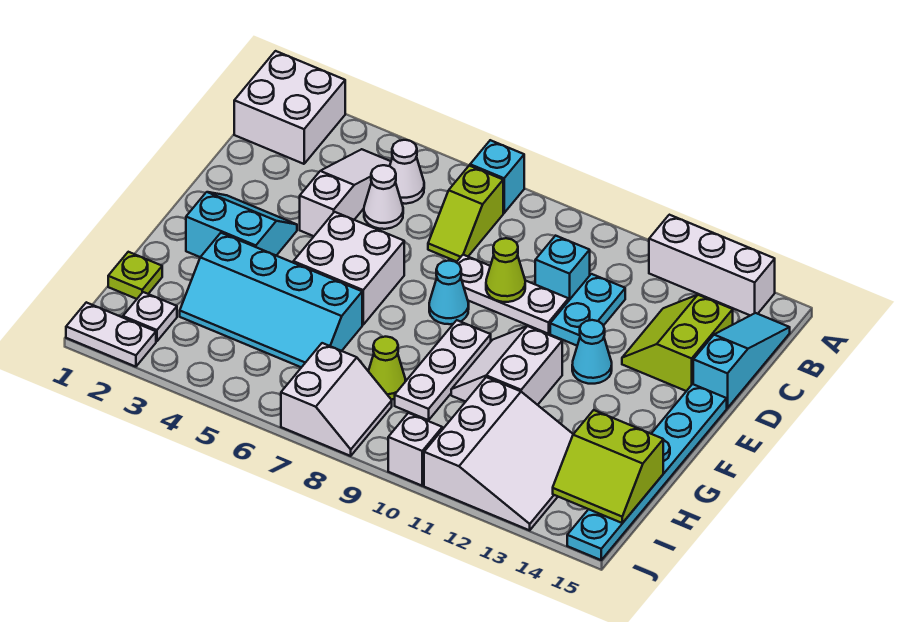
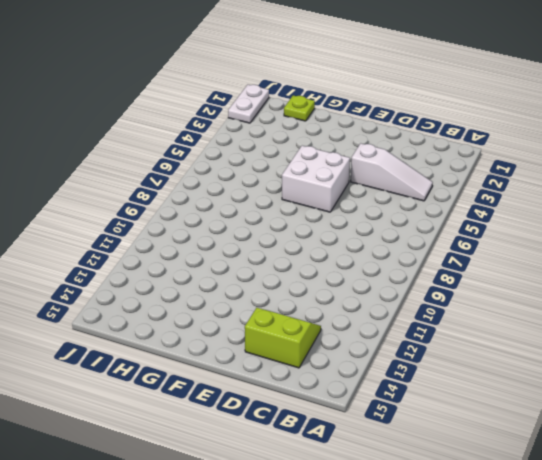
none -> white brick A1:B2 level 1
none -> cyan brick A7 level 1
none -> white brick A12:A14 level 1

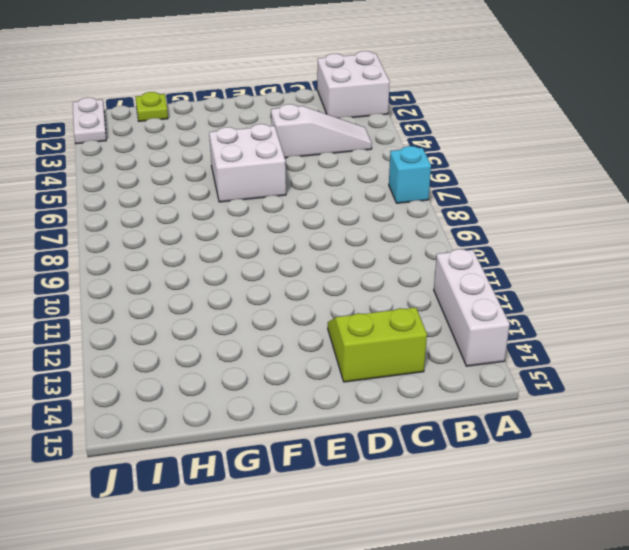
none -> white cone B5 level 1
none -> lime slope B7:C7 level 1 top B
none -> cyan slope B15:D15 level 1 top D

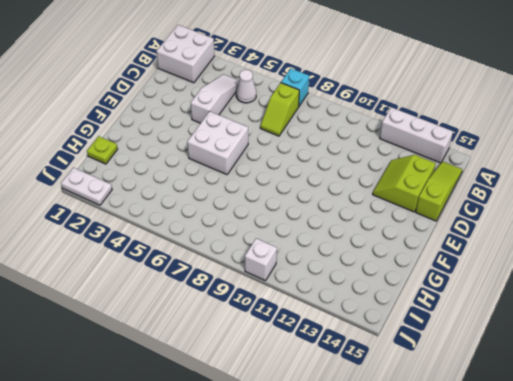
lime slope B15:D15 level 1 top D -> cyan slope B15:D15 level 1 top D
none -> white cone C5 level 1
none -> cyan brick C10 level 1
none -> cyan plate C11:D11 level 1

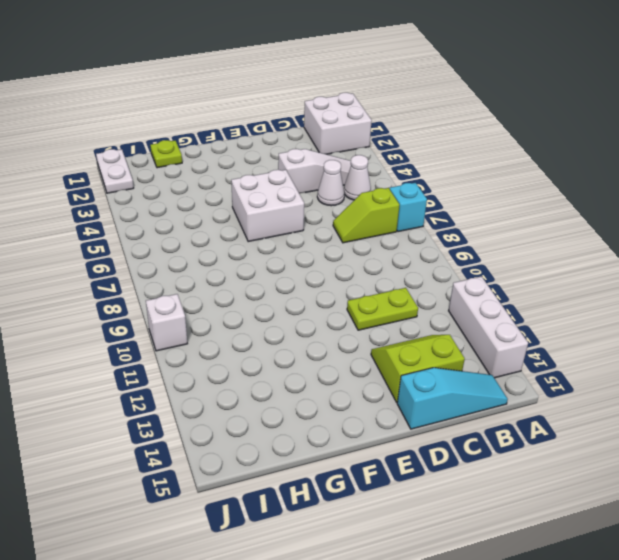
lime plate C11:D11 level 1 -> cyan plate C11:D11 level 1
none -> cyan brick C10 level 1
none -> white plate D8:D10 level 1
none -> cyan slope E2:F3 level 1 top F

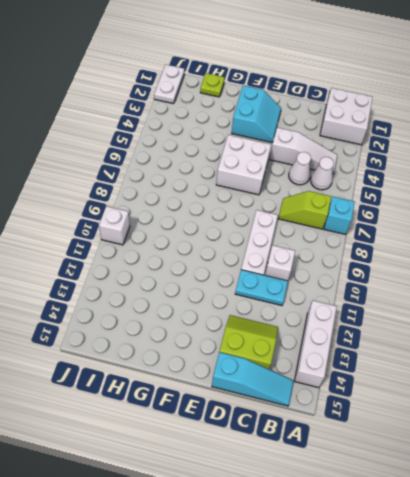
white brick C10 level 1 -> cyan brick C10 level 1
none -> cyan cone E8 level 1
none -> cyan cone E12 level 1
none -> cyan plate E15:J15 level 1

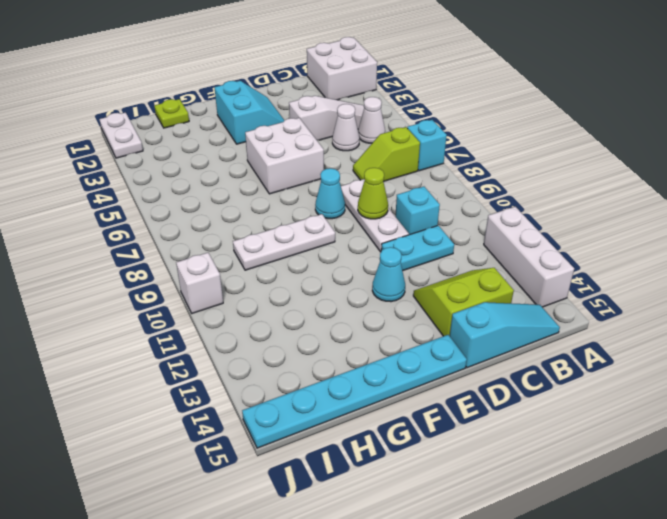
none -> white slope F10:G11 level 1 top 11
none -> cyan slope G3:H6 level 1 top G
none -> lime cone H8 level 1

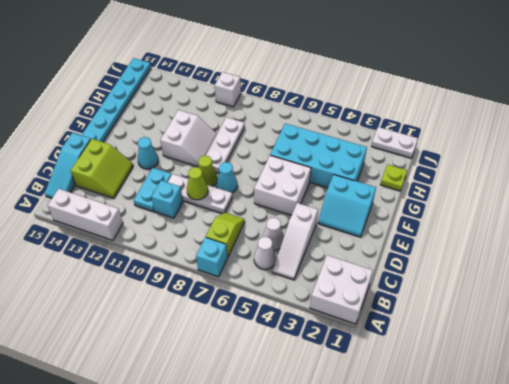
lime cone E9 level 1 -> lime cone H8 level 1
cyan brick G3:H6 level 1 -> cyan slope G3:H6 level 1 top G
none -> white slope H11:J13 level 1 top 11
none -> white plate I2 level 1
none -> white slope I7:J8 level 1 top 7

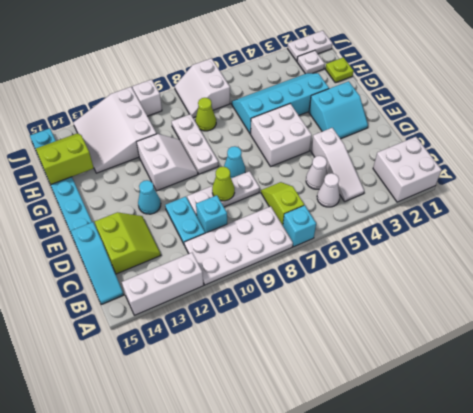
white plate A8:B11 level 1 -> none

